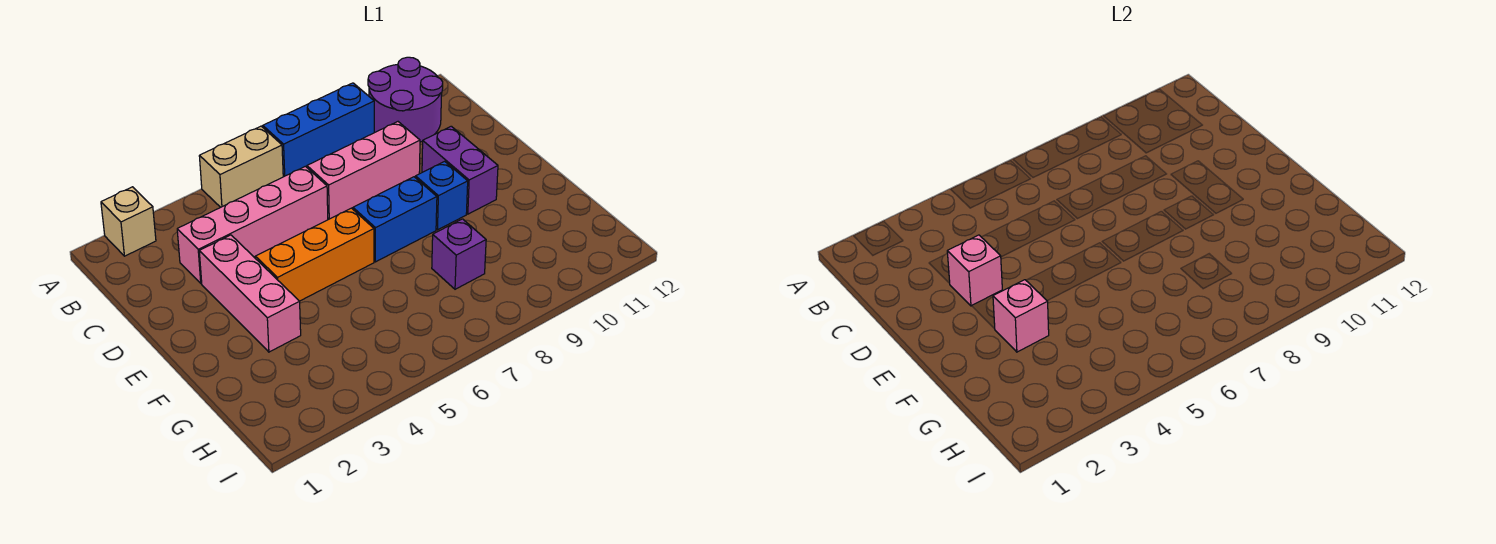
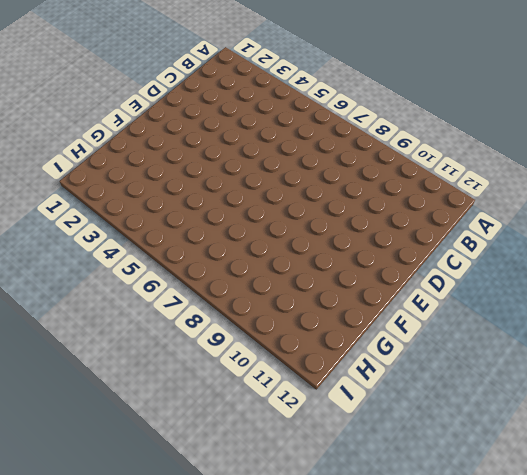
none -> tan brick A2 level 1
none -> tan brick A5:A6 level 1
none -> blue brick A7:A9 level 1

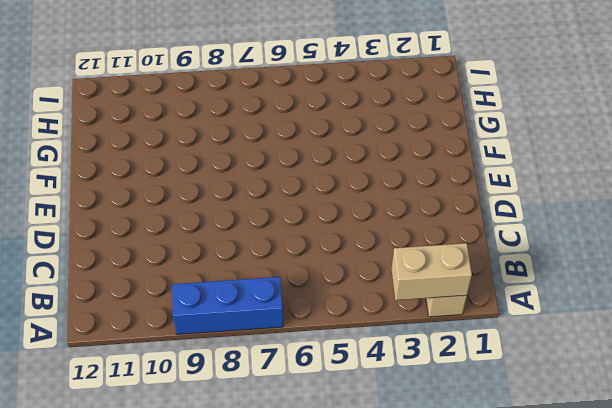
tan brick A2:A3 level 2 -> tan brick A5:A6 level 1
none -> purple round brick A10:B11 level 1
none -> pink brick C3:C6 level 1
none -> pink brick C7:C9 level 1

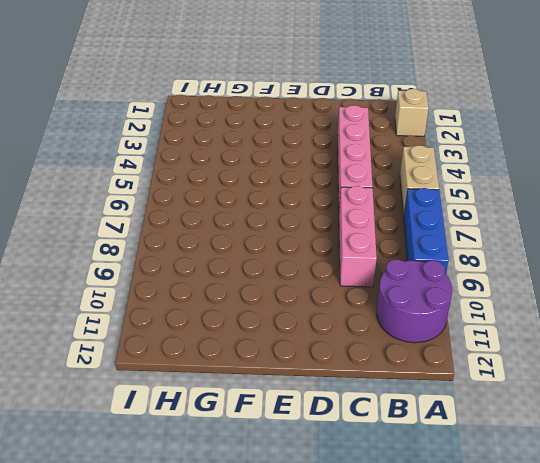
none -> pink brick D3:F3 level 1
none -> purple brick D10:E10 level 1
none -> orange brick E4:E6 level 1

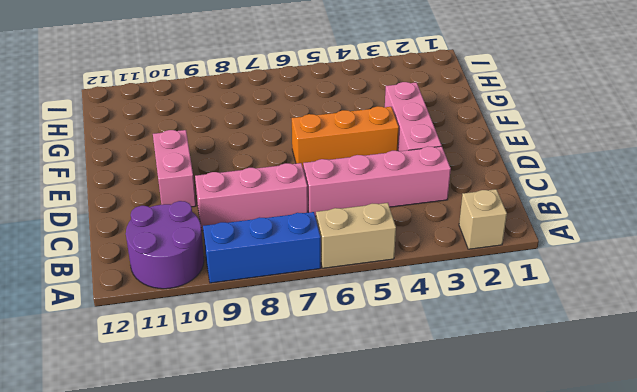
pink brick D10:E10 level 1 -> purple brick D10:E10 level 1
none -> blue brick E7:E8 level 1
none -> blue brick E9 level 1
none -> purple brick G8 level 1

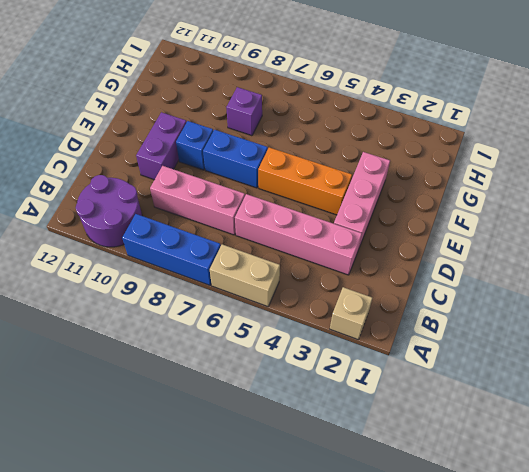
none -> pink brick D3 level 2
none -> pink brick F3 level 2

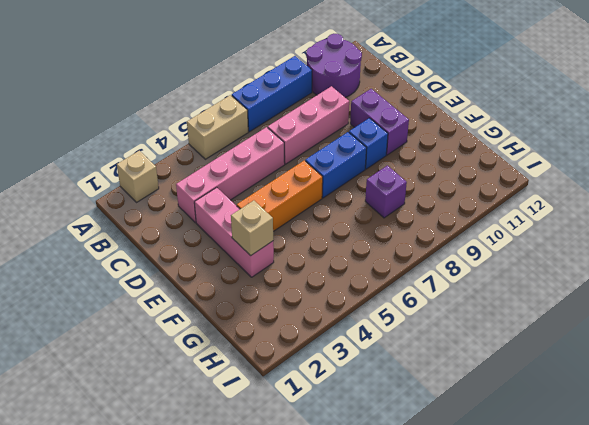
tan brick F3 level 2 -> pink brick F3 level 2
none -> pink brick D3 level 2

